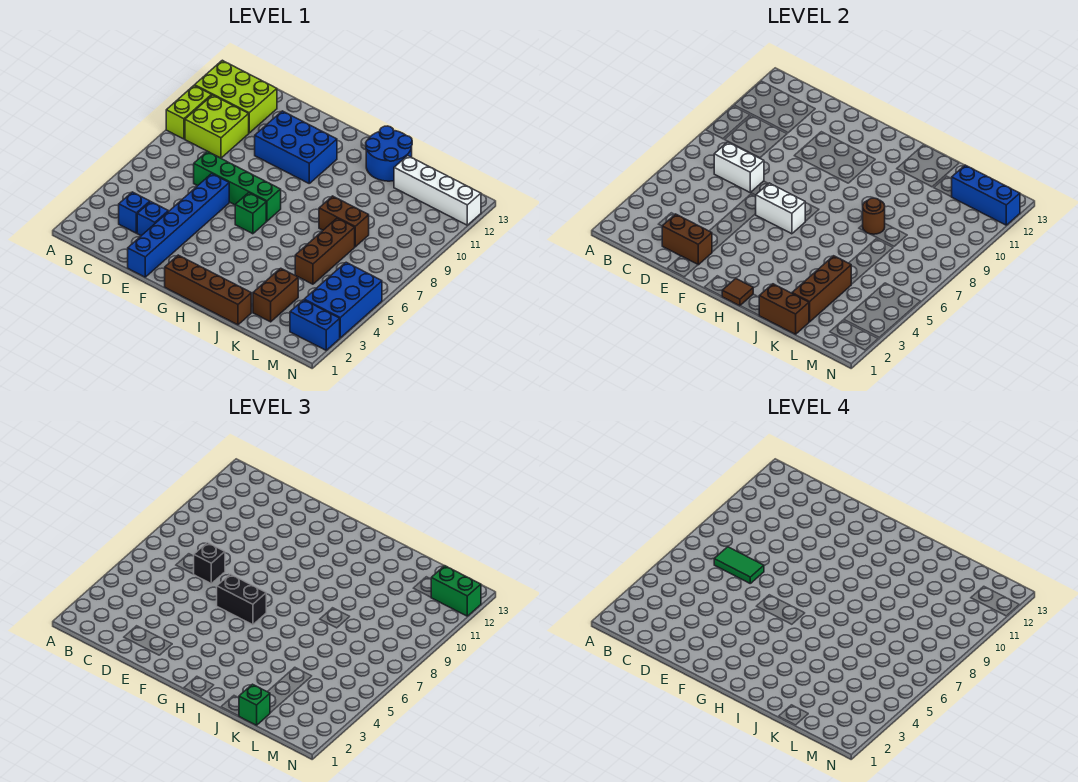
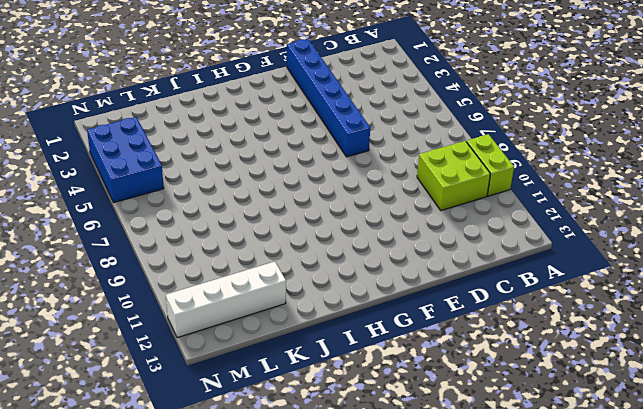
none -> lime brick A11:C12 level 1
none -> blue brick C3 level 1
none -> blue brick D3 level 1
none -> green brick D7:G7 level 1

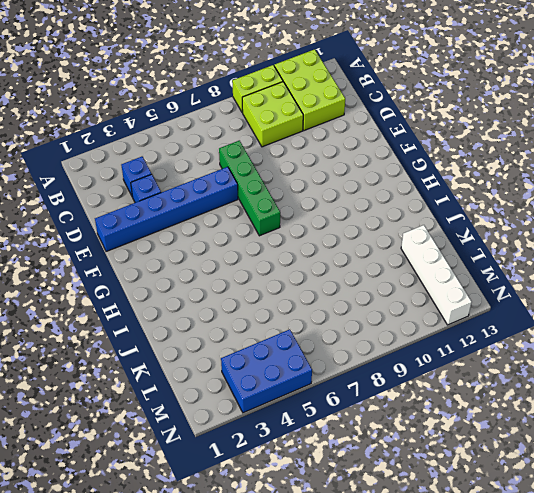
none -> blue brick E10:G11 level 1
none -> brown brick G1:J1 level 1
none -> green brick G6 level 1
none -> blue round brick I12:J13 level 1

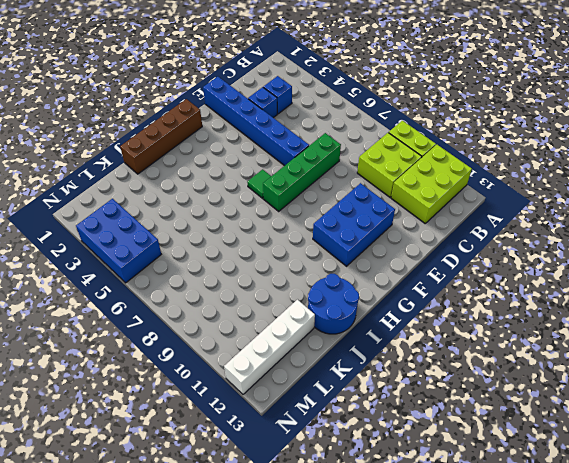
green tile G6 level 1 -> green brick G6 level 1
none -> brown brick J8:K8 level 1
none -> brown brick K2:K3 level 1
none -> brown brick K5:K7 level 1
none -> blue brick M2:N2 level 1

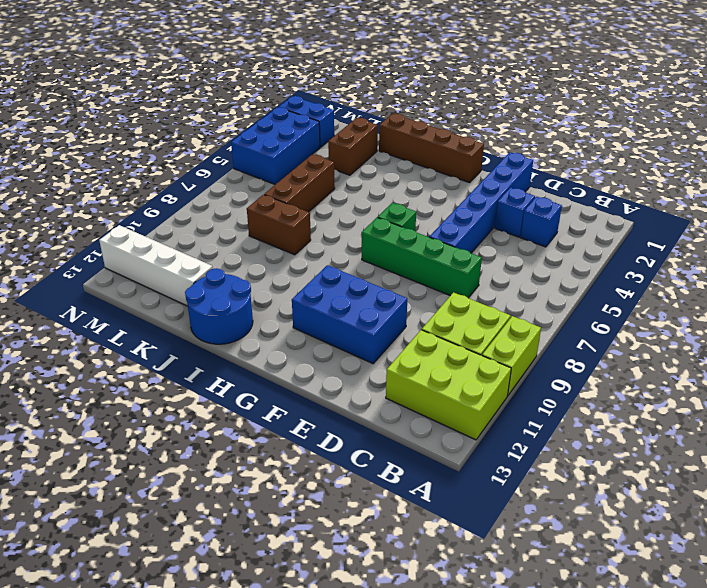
none -> white brick C7:D7 level 2
none -> brown brick D2:E2 level 2
none -> white brick F6:G6 level 2
none -> brown tile H1 level 2

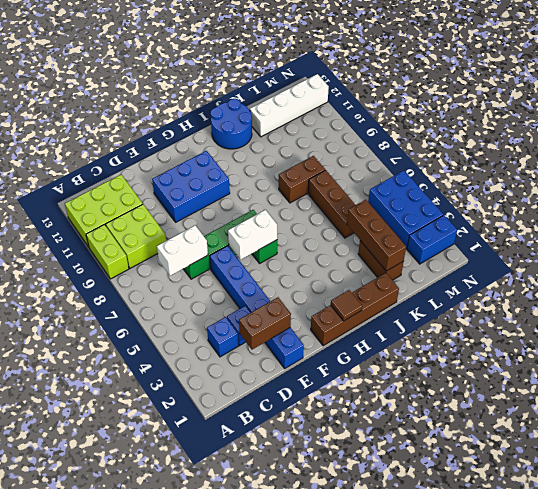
none -> brown brick J1:K1 level 2
none -> brown round brick J8 level 2
none -> blue brick L12:N12 level 2
none -> black brick D7 level 3

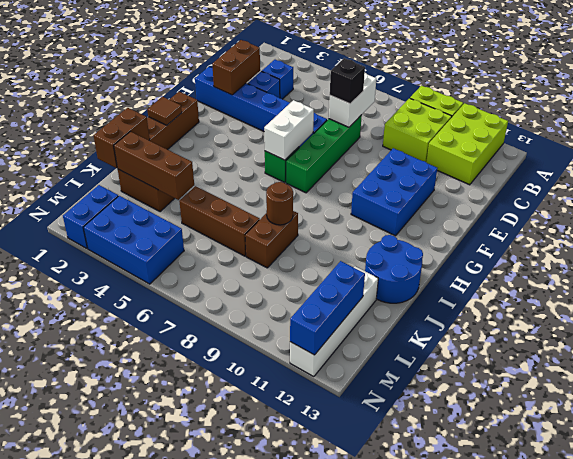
none -> black brick F6:G6 level 3
none -> green brick K1 level 3
none -> green brick M12:N12 level 3
none -> green tile C7:D7 level 4

